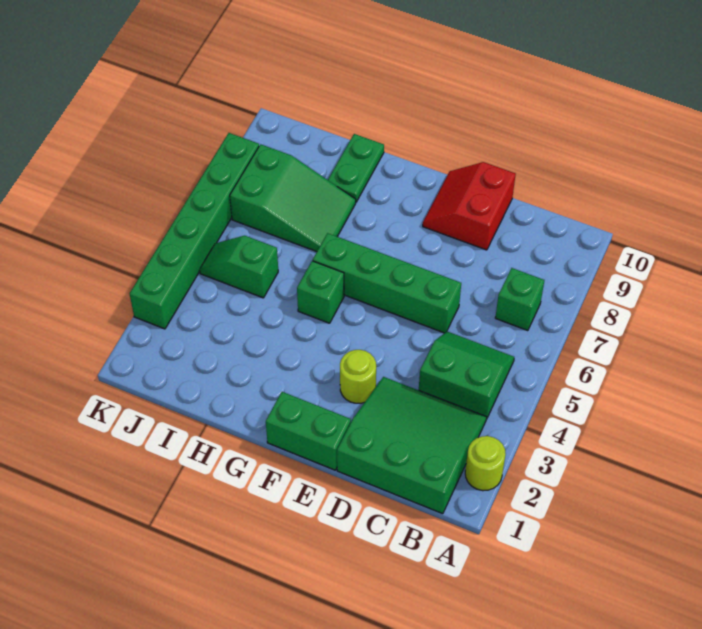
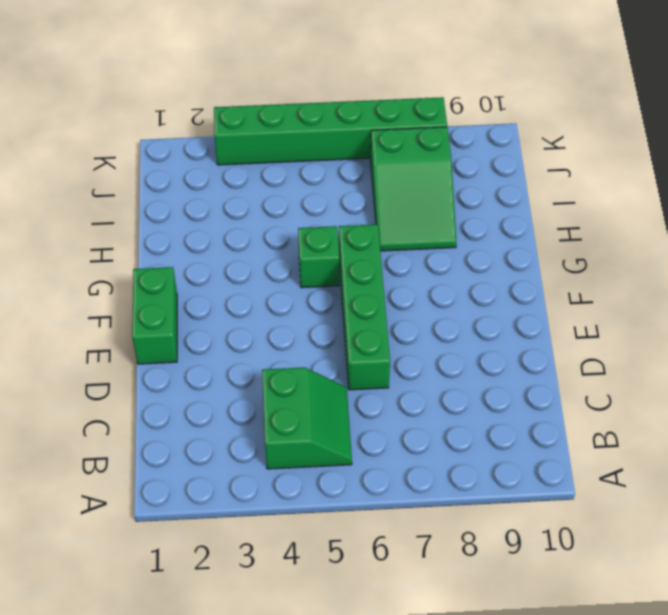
none -> lime round brick A2 level 1
none -> green slope B1:D3 level 1 top 1
none -> green brick B7 level 1

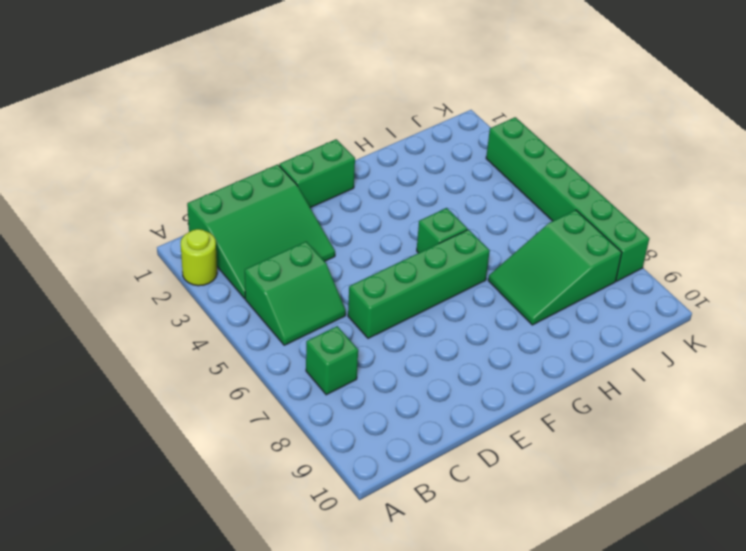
none -> red slope D9:E10 level 1 top D
none -> lime round brick E3 level 1
none -> green plate H9:H10 level 1

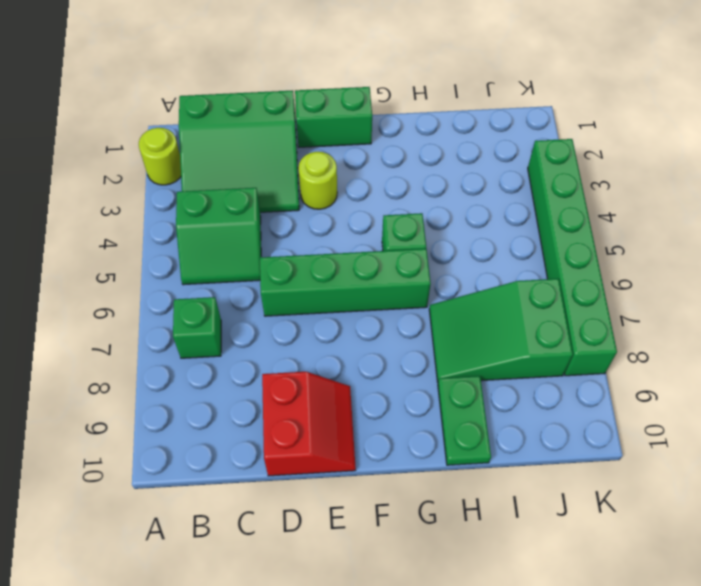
none -> green slope I5:J5 level 1 top I

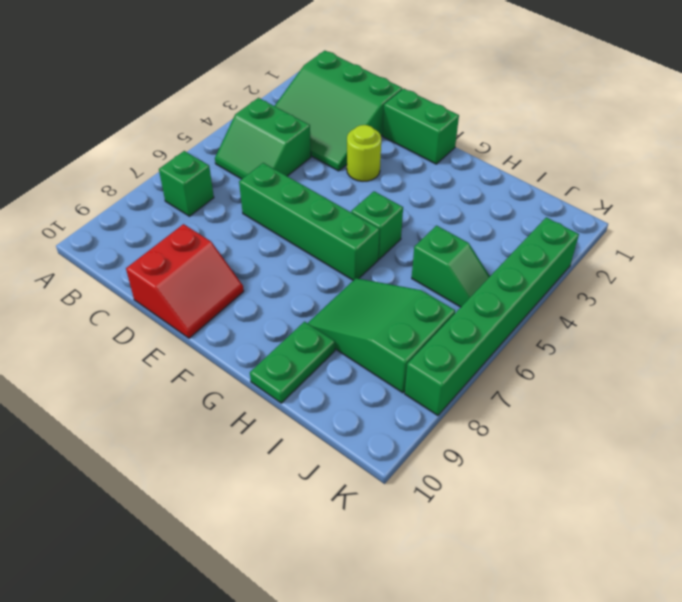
none -> lime round brick A2 level 1

